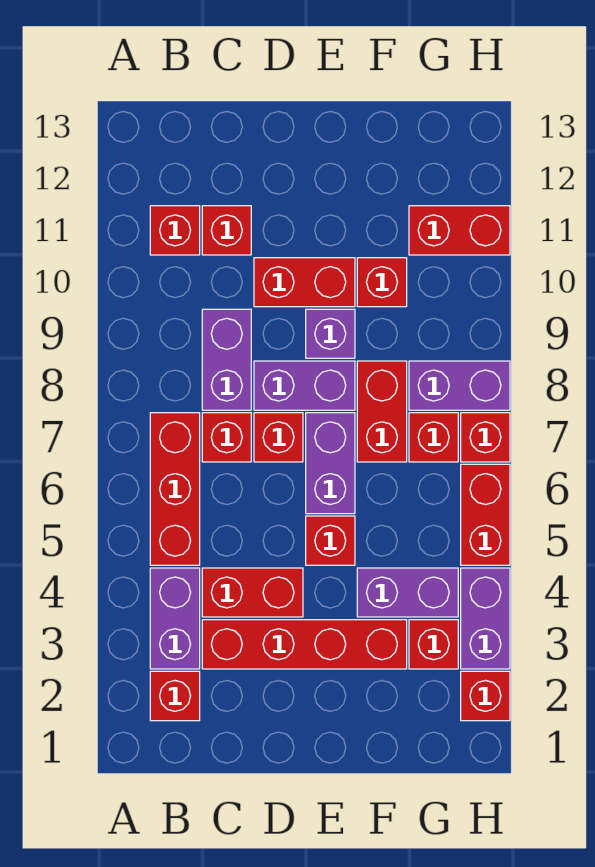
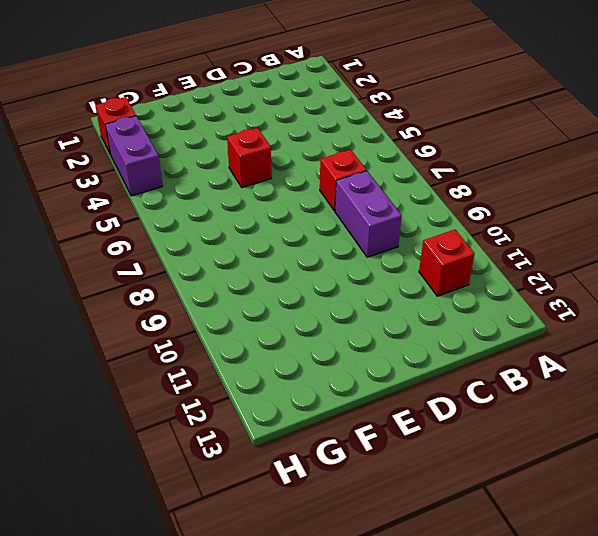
none -> red brick B2 level 1
none -> purple brick B3:B4 level 1
none -> red brick B5:B7 level 1

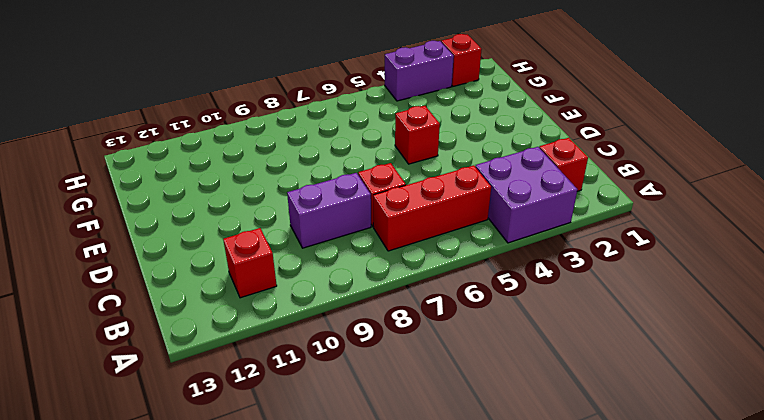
purple brick A3:B4 level 1 -> purple brick B3:B4 level 1
none -> red brick C3:F3 level 1
none -> red brick C4:D4 level 1
none -> red brick C11 level 1

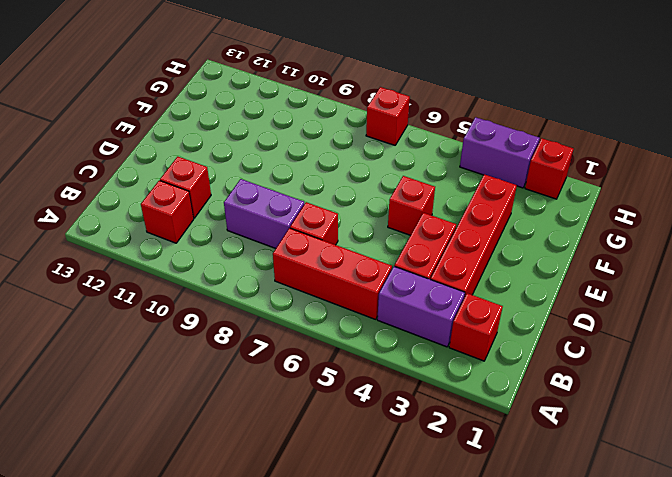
none -> red brick D7 level 1
none -> purple brick D8:E8 level 1
none -> red brick D10:E10 level 1

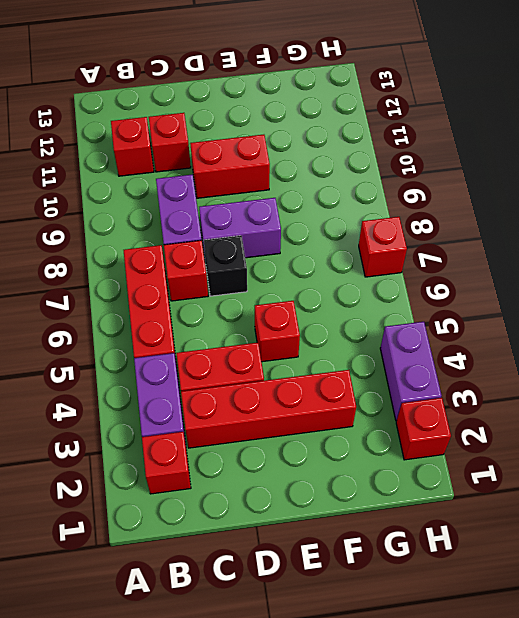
black brick D7 level 1 -> red brick D7 level 1
none -> purple brick E6:E7 level 1
none -> purple brick E9 level 1
none -> purple brick F4:G4 level 1

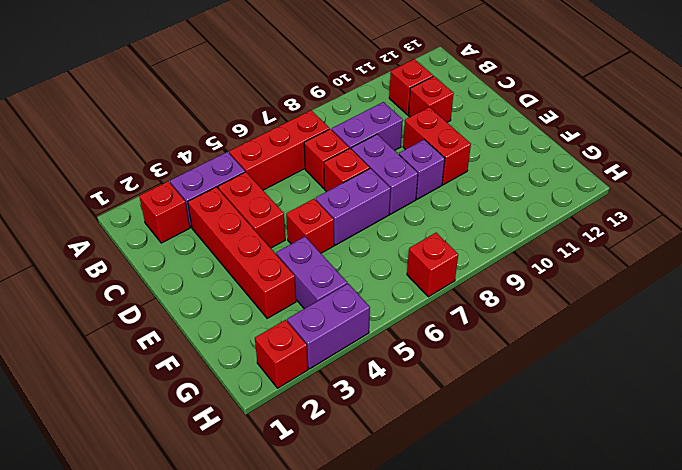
none -> red brick F7:F8 level 1
none -> red brick F10 level 1
none -> red brick G3 level 1

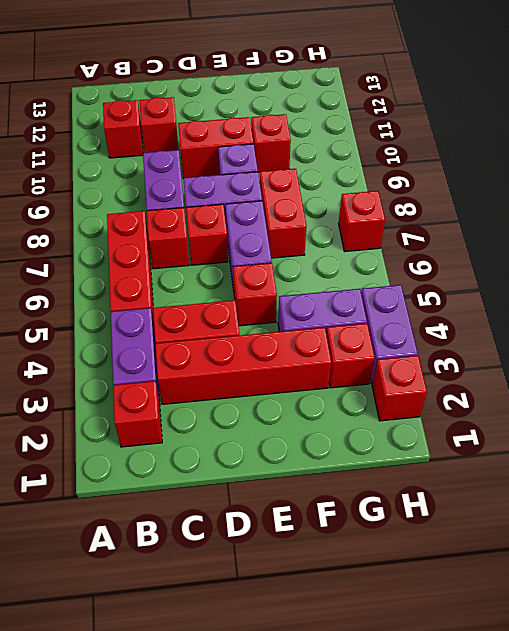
none -> red brick G7 level 1
none -> purple brick G8:H8 level 1
none -> red brick G11:H11 level 1

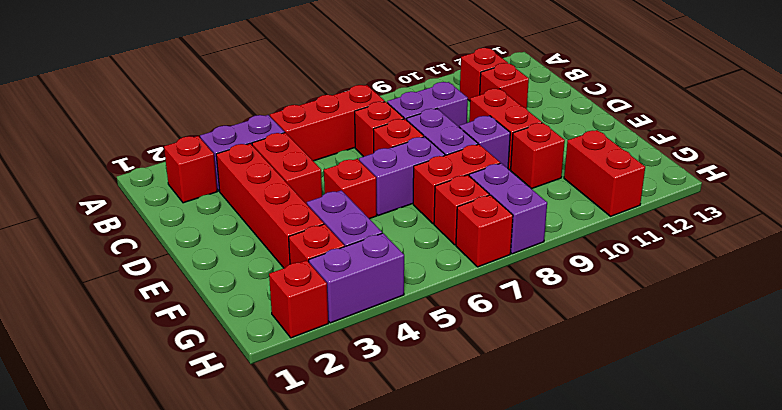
none -> red brick H5:H6 level 1

